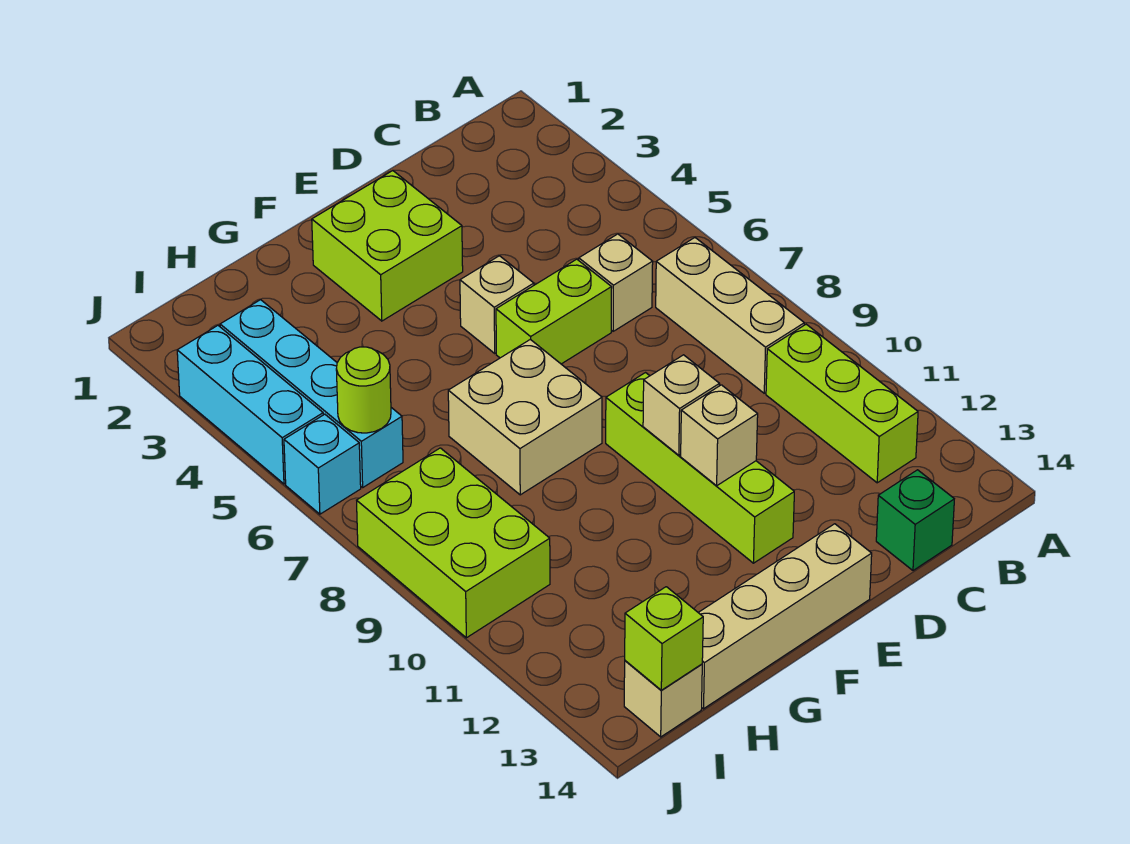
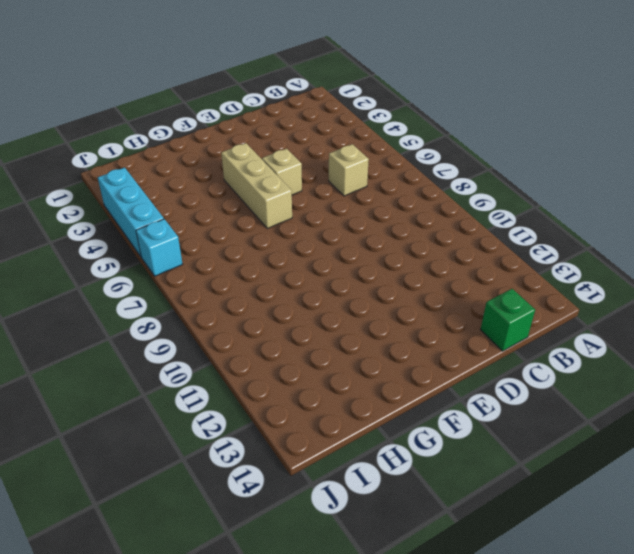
tan brick F4:F6 level 1 -> tan brick B7:B9 level 1
none -> lime brick B10:B12 level 1
none -> lime brick D6:E6 level 1
none -> lime brick E2:F3 level 1

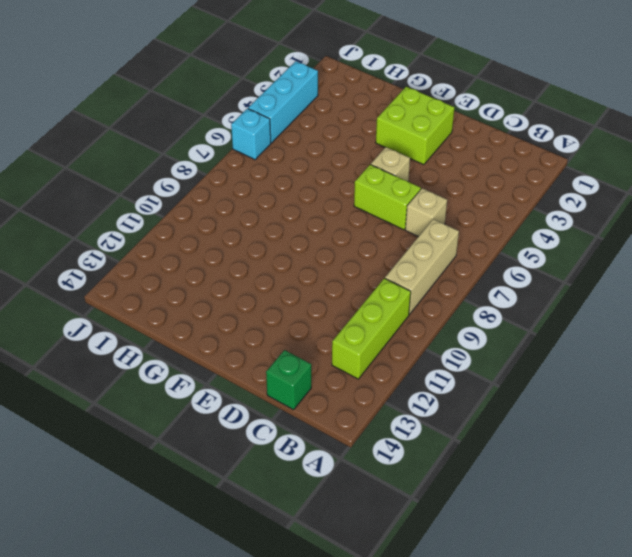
none -> lime brick E9:E12 level 1
none -> tan brick E14:H14 level 1
none -> tan brick F7:G8 level 1

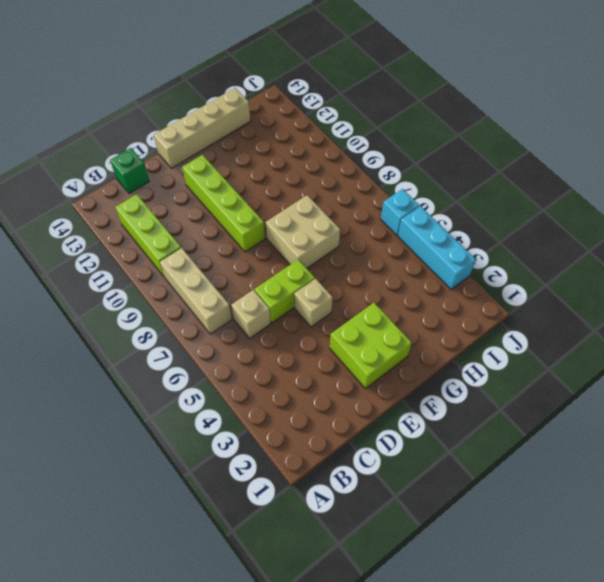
none -> cyan brick I3:I6 level 1
none -> lime brick I8:J10 level 1
none -> tan brick I14 level 1

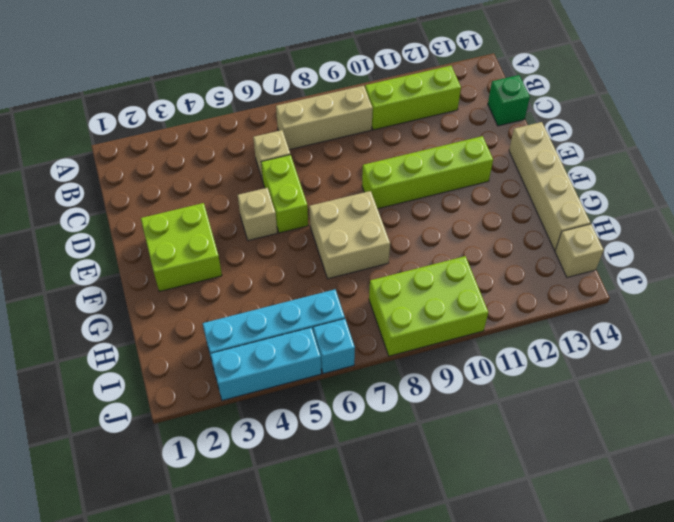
none -> tan brick E10 level 2
none -> tan brick E11 level 2
none -> lime round brick I6 level 2

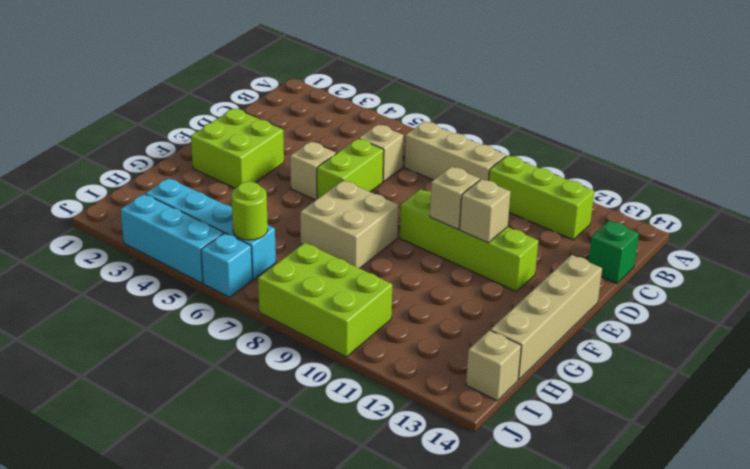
none -> lime brick I14 level 2

